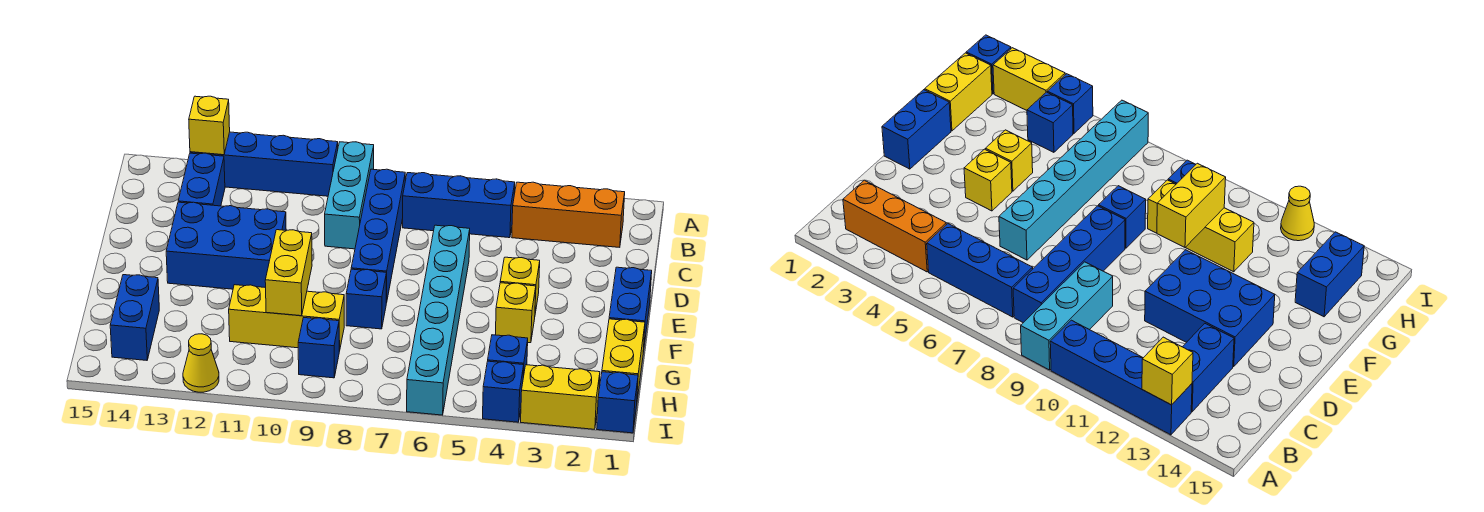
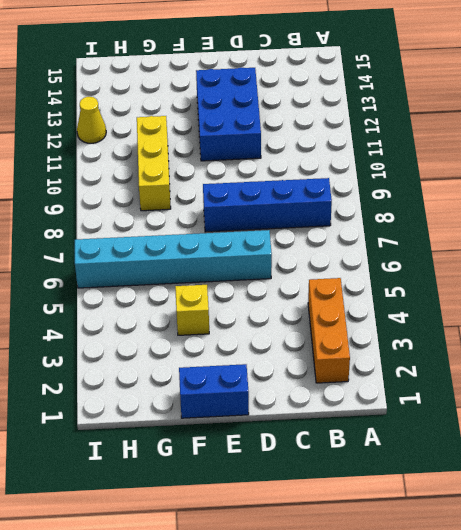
none -> cyan brick A9:C9 level 1
none -> blue brick A10:A13 level 1
none -> blue brick B5:B7 level 1

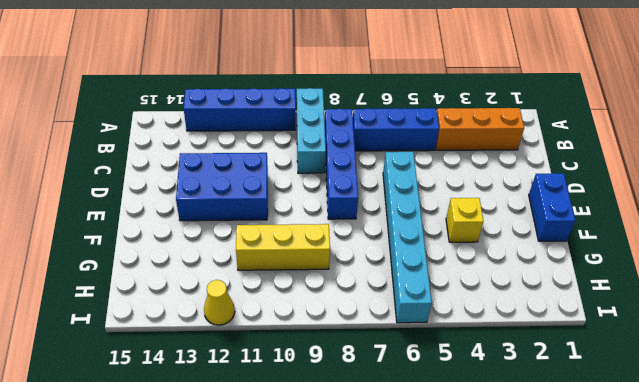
none -> blue brick B13:C13 level 1
none -> yellow brick E4 level 1
none -> blue brick F8 level 1

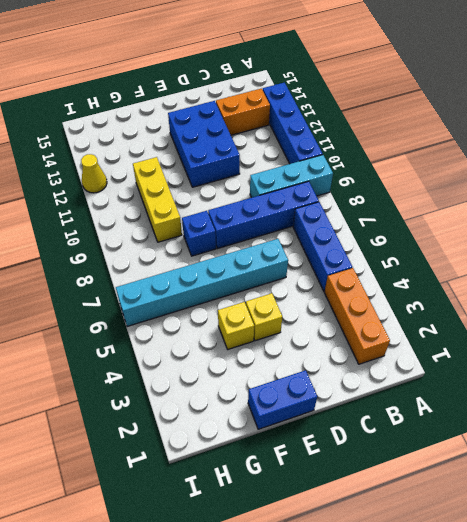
orange brick B13:C13 level 1 -> blue brick B13:C13 level 1
none -> yellow brick G1:H1 level 1
none -> blue brick G14:H14 level 1
none -> blue brick H4 level 1

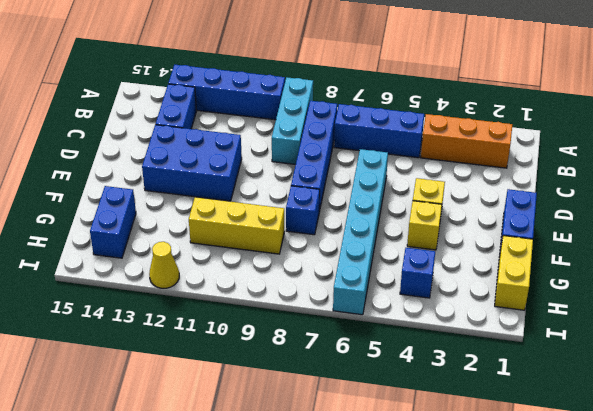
none -> blue brick H9 level 1
none -> blue brick I1 level 1
none -> yellow brick I2:I3 level 1

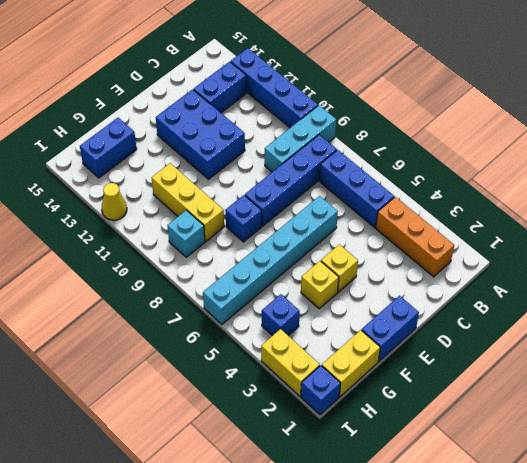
cyan brick H9 level 1 -> blue brick H9 level 1
none -> blue brick I4 level 1
none -> yellow brick A13 level 2
none -> yellow brick F10:G10 level 2

